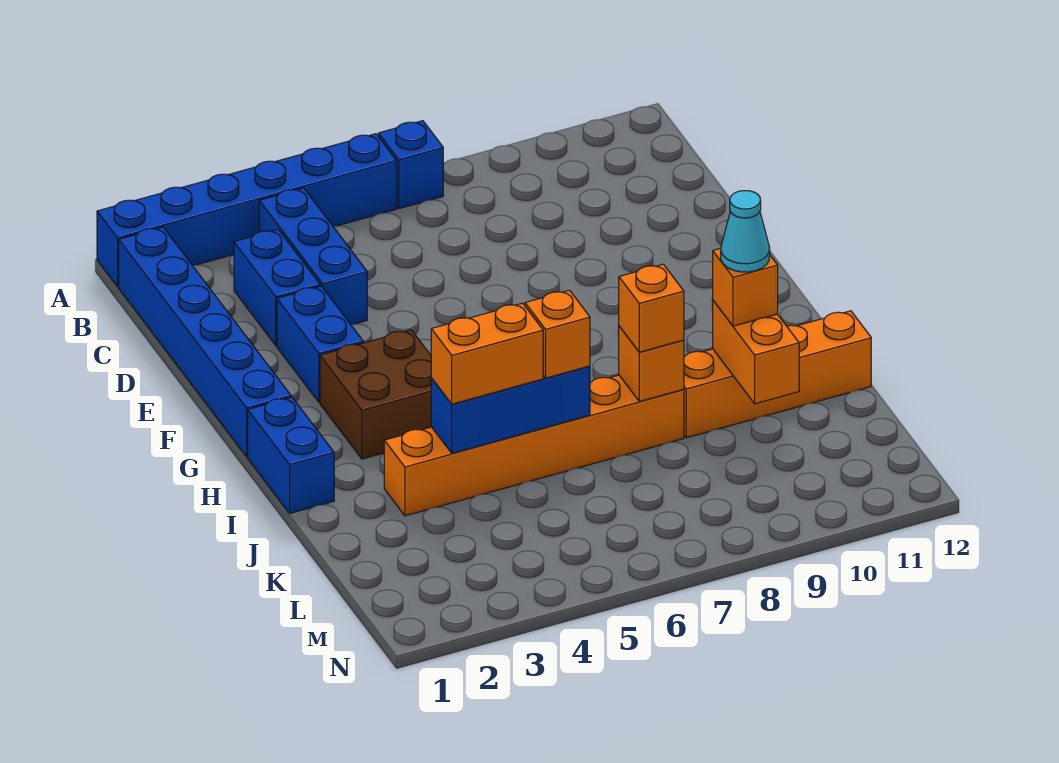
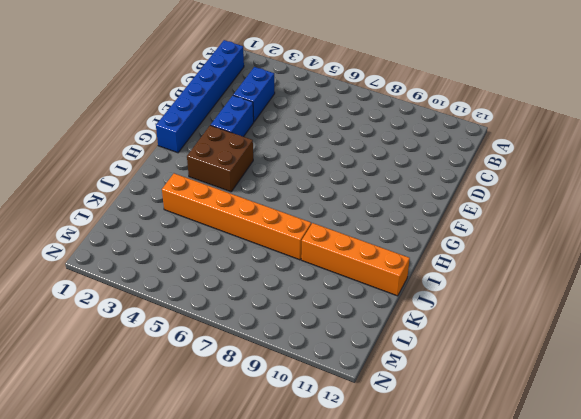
none -> blue brick A1:A6 level 1
none -> blue brick A7 level 1
none -> blue brick B4:D4 level 1

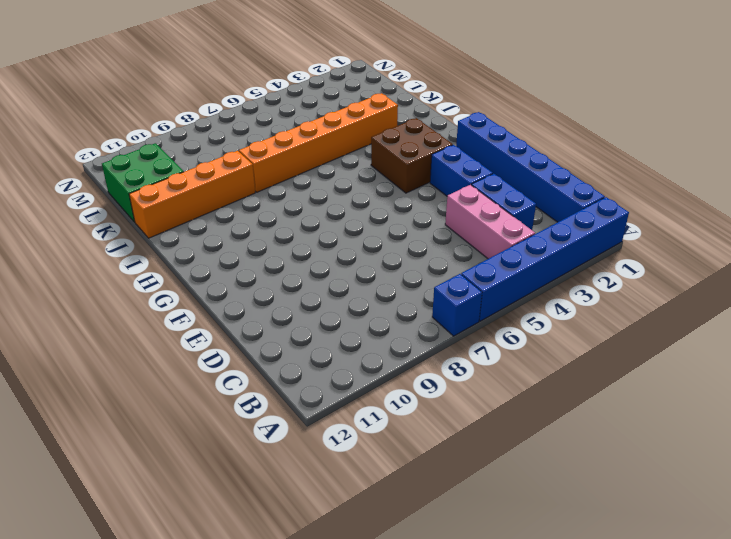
pink brick B4:D4 level 1 -> blue brick B4:D4 level 1
green brick K11:L12 level 1 -> none
none -> blue brick H1:I1 level 1
none -> blue brick J4:J6 level 2
none -> orange brick J8 level 2

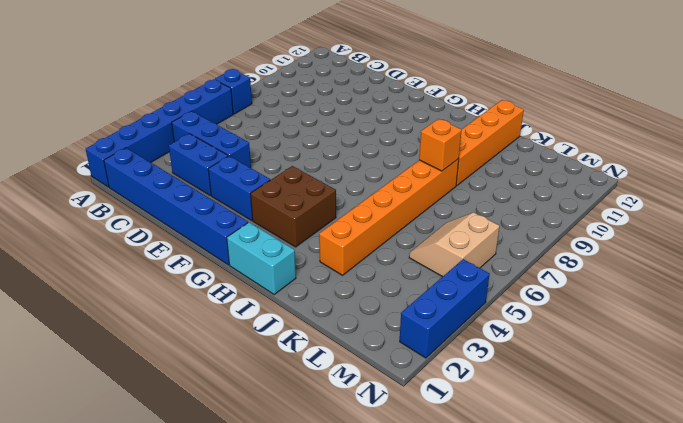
cyan brick H1:I1 level 1 -> blue brick H1:I1 level 1
tan slope L5:M6 level 1 top M -> none
blue brick N2:N4 level 1 -> blue brick J4:J6 level 2
none -> orange brick J10:K10 level 2
none -> orange brick J4:J5 level 3
none -> orange brick J6 level 3

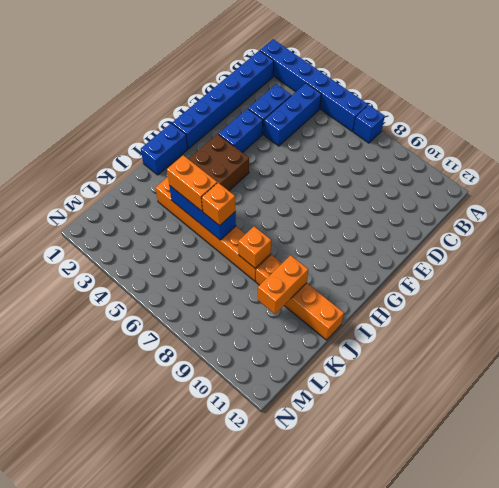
none -> orange brick J8 level 3
none -> orange brick J10 level 3
none -> cyan cone J10 level 4

